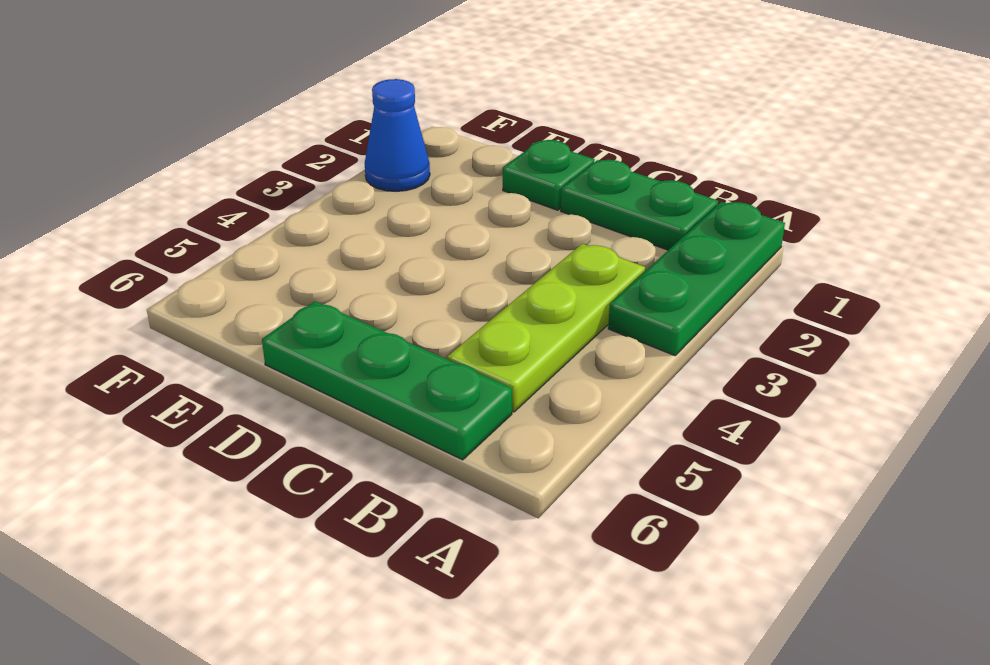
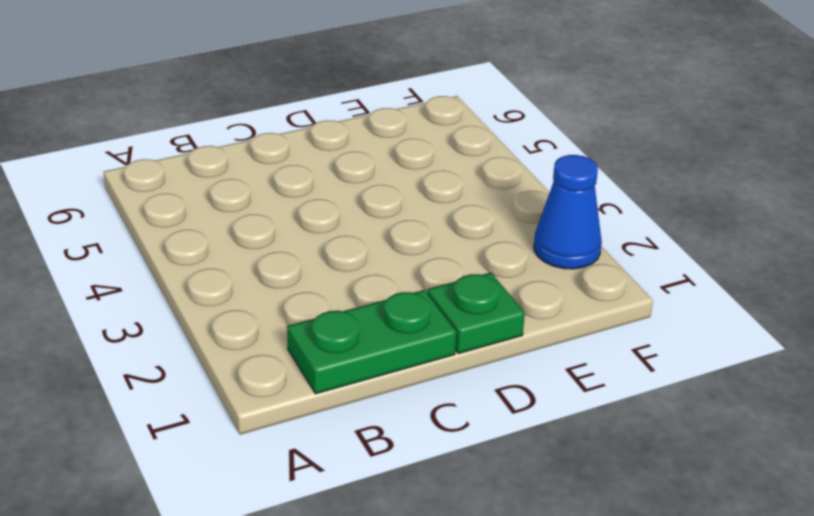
none -> green plate A1:A3 level 1
none -> lime plate B3:B5 level 1

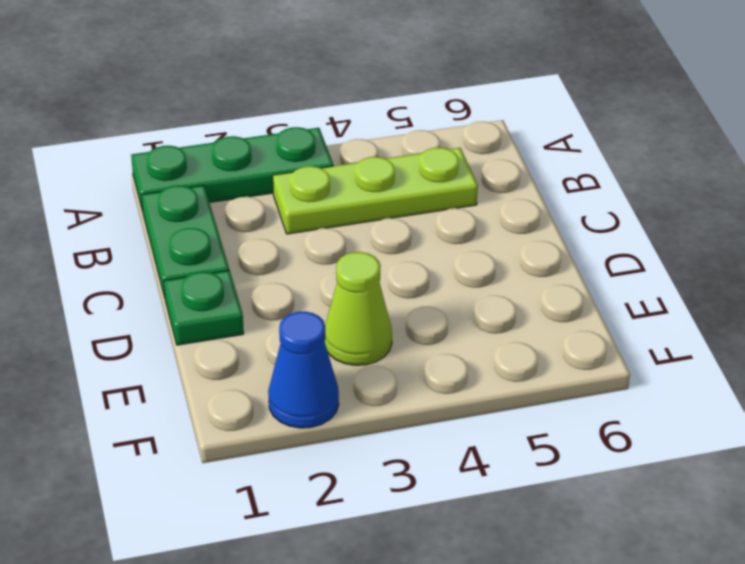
lime cone E3 level 1 -> none
none -> green plate B6:D6 level 1

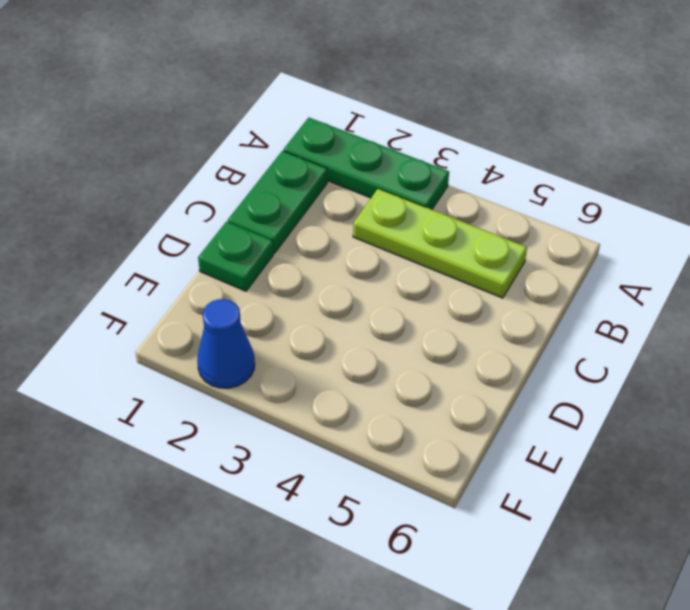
none -> green plate B6:D6 level 1

